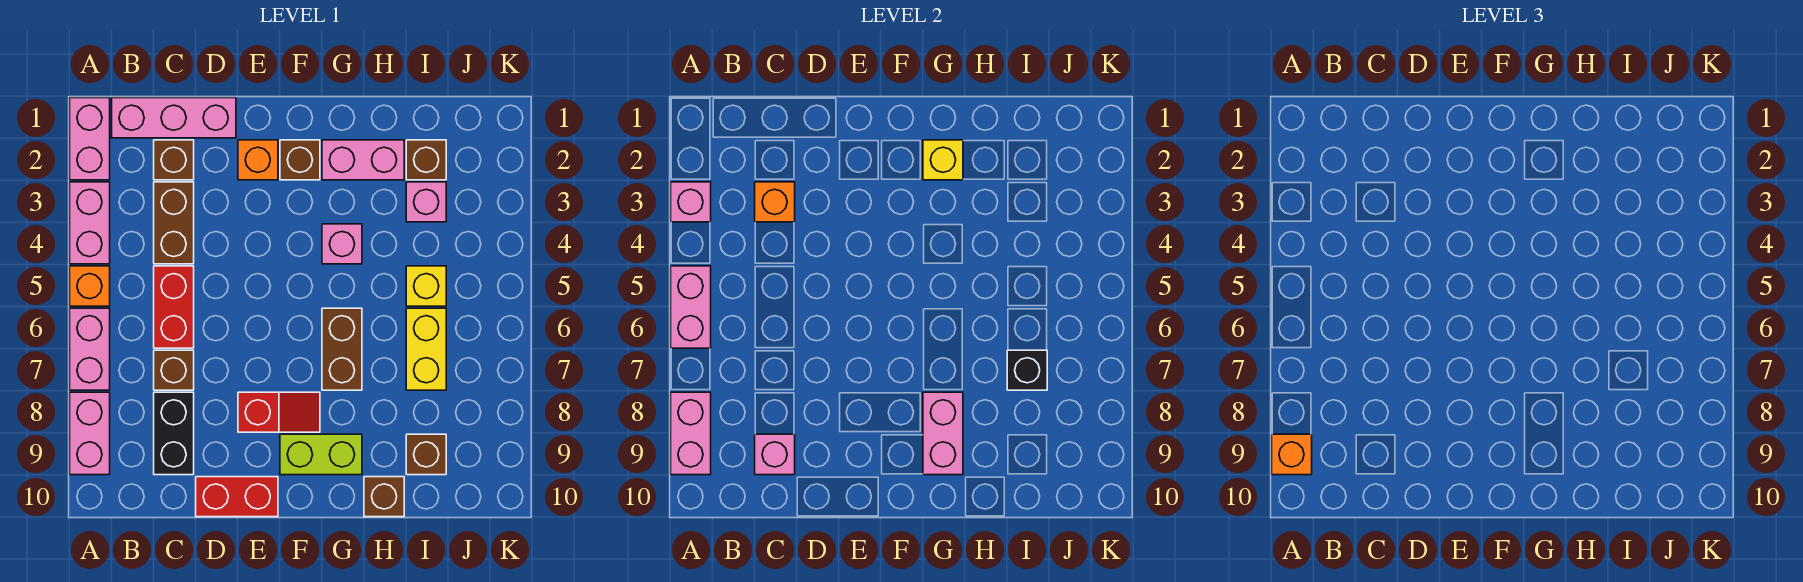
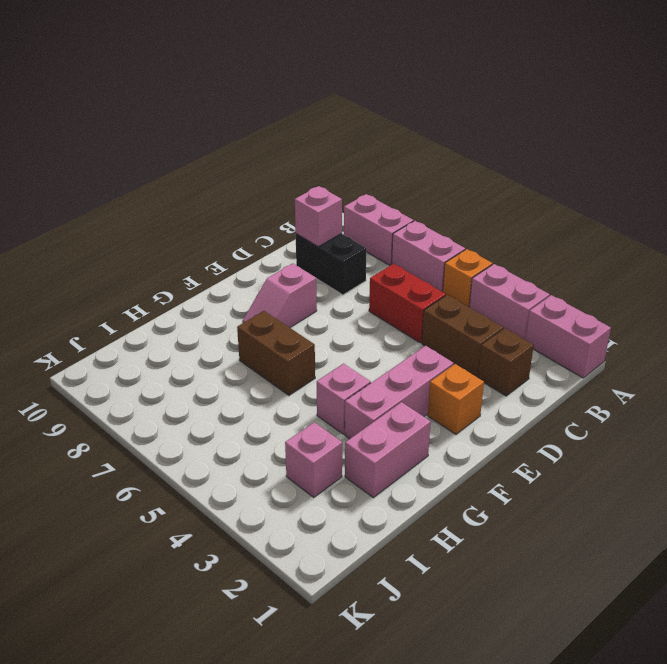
pink brick E3:G3 level 1 -> pink brick B1:D1 level 1
pink slope E8:F8 level 1 top E -> red slope E8:F8 level 1 top E
none -> brown brick C7 level 1
none -> red brick D10:E10 level 1
none -> brown brick F2 level 1
none -> lime brick F9:G9 level 1

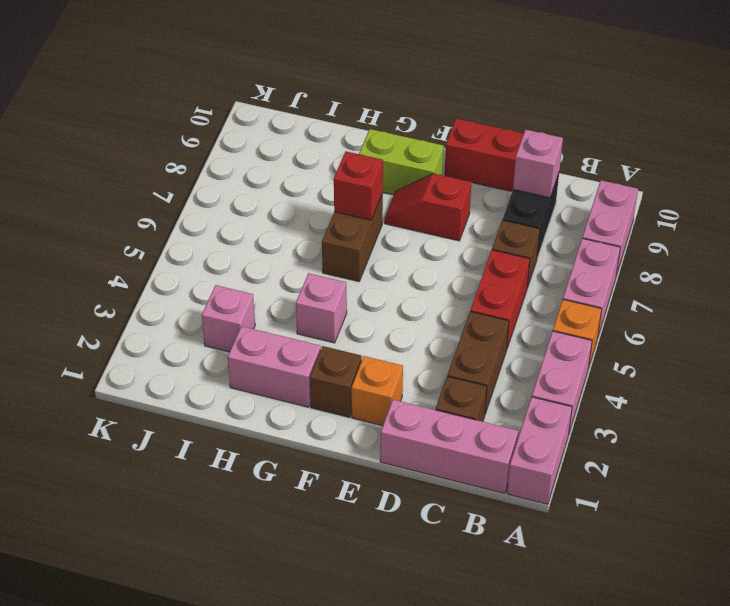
red brick G7 level 2 -> none
none -> brown brick H10 level 1
none -> brown brick I2 level 1
none -> yellow brick I5 level 1
none -> yellow brick I6:I7 level 1

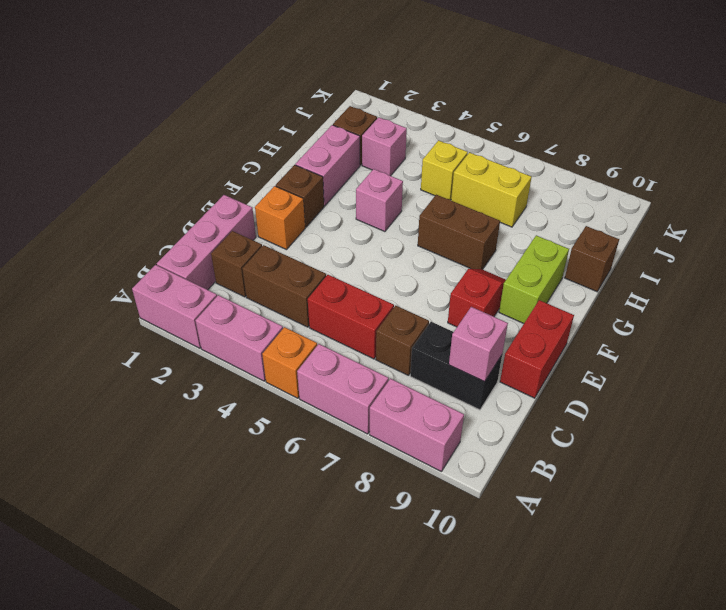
none -> brown brick I9 level 1
none -> pink brick A3 level 2
none -> pink brick A5:A6 level 2
none -> pink brick A8:A9 level 2

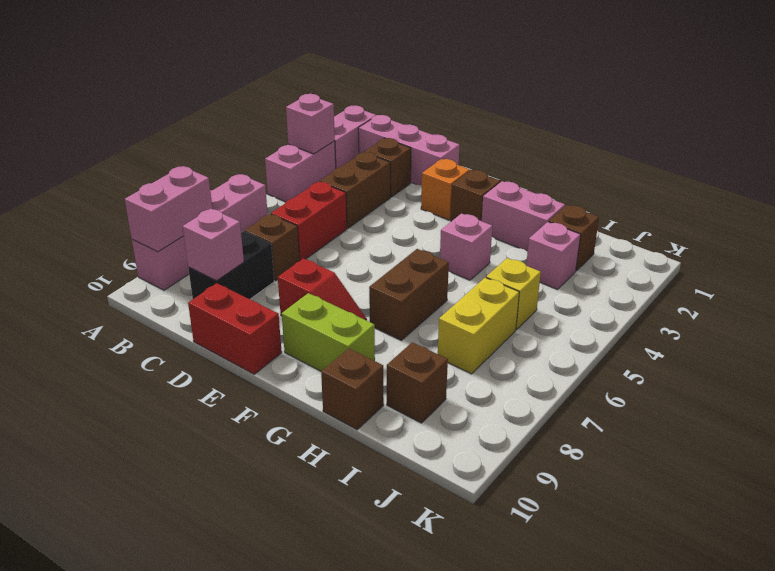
none -> orange brick A5 level 1
none -> pink brick A5:A6 level 2
none -> orange brick C3 level 2
none -> yellow brick G2 level 2

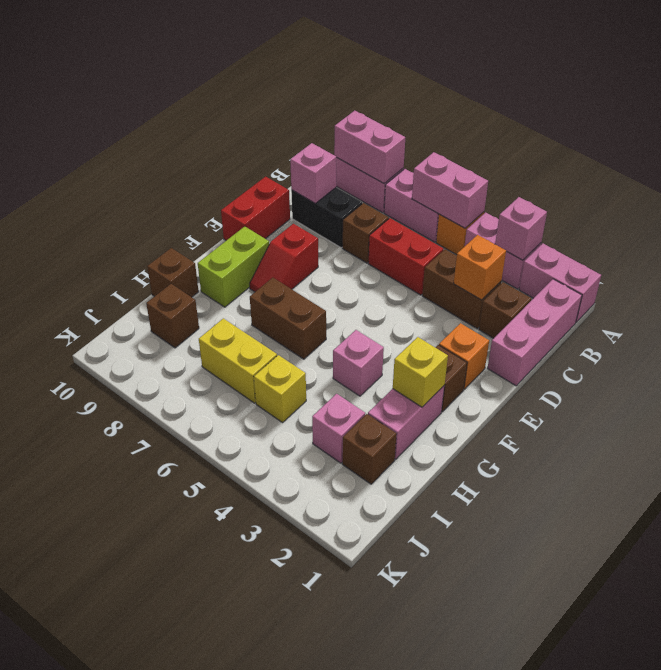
none -> pink brick G8:G9 level 2
none -> black brick I7 level 2
none -> orange brick A9 level 3

